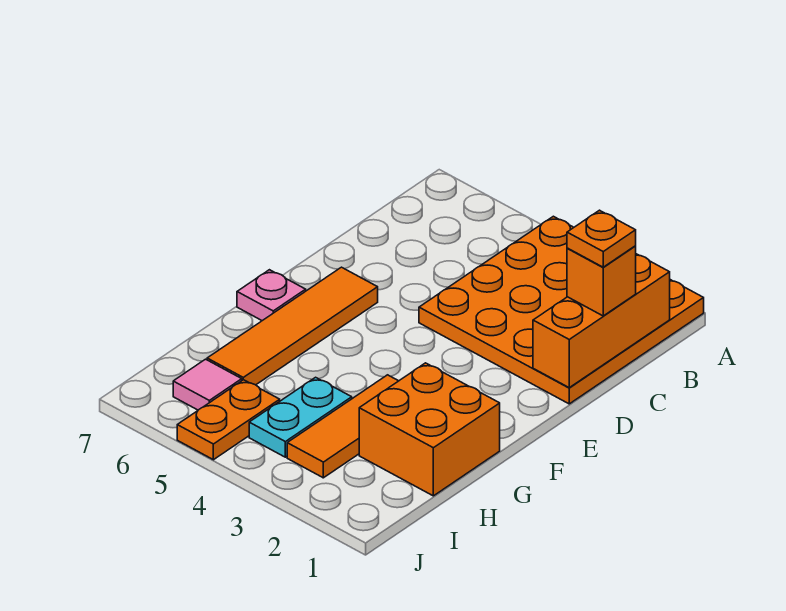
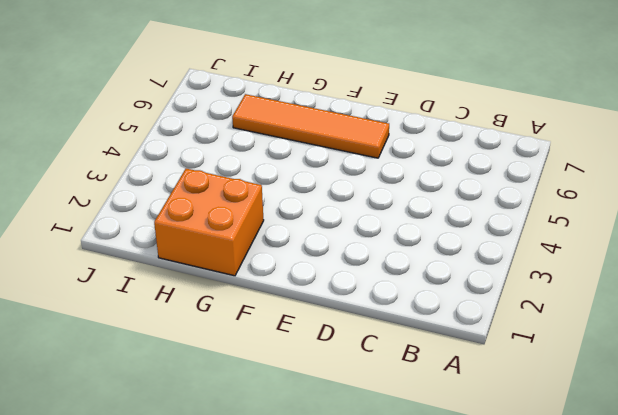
none -> orange plate A1:D4 level 1
none -> pink plate F7 level 1

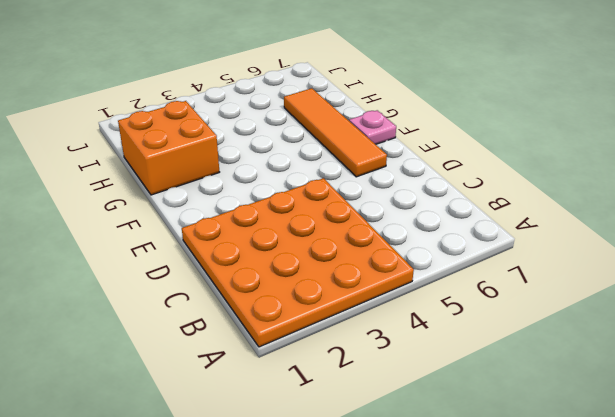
none -> orange tile G3:I3 level 1
none -> cyan plate H4:I4 level 1

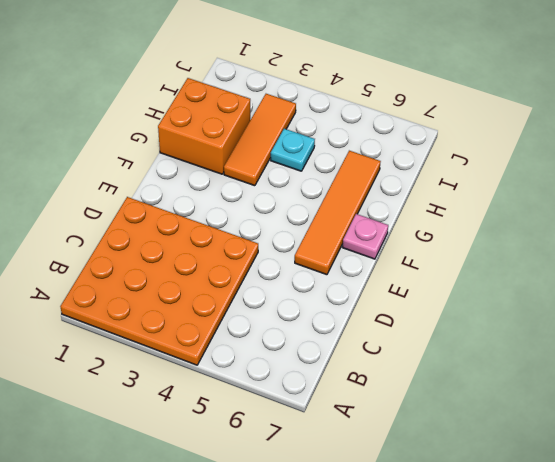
cyan plate H4 level 1 -> cyan plate H4:I4 level 1
none -> orange plate I5:J5 level 1
none -> pink tile I6 level 1

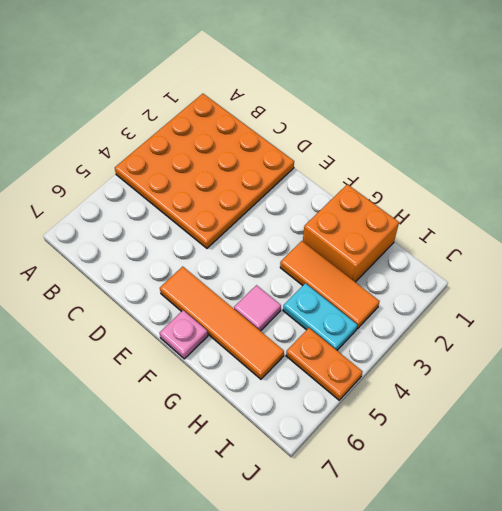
pink tile G5 level 1 -> pink tile I6 level 1
none -> orange brick B1:D1 level 2
none -> orange brick C1 level 3

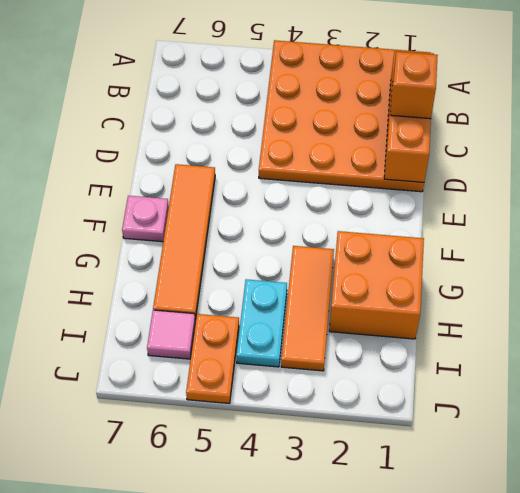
none -> orange plate C1 level 4

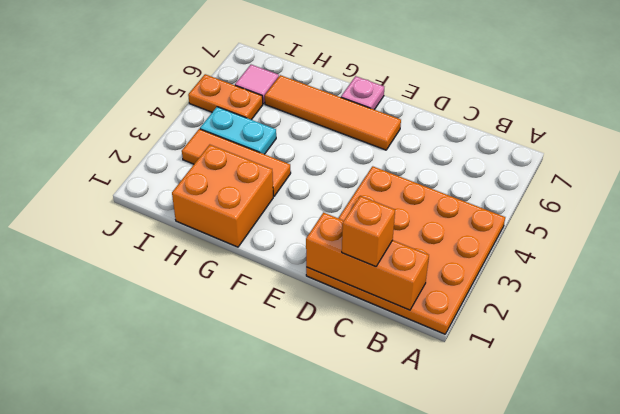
none -> orange plate C1 level 4

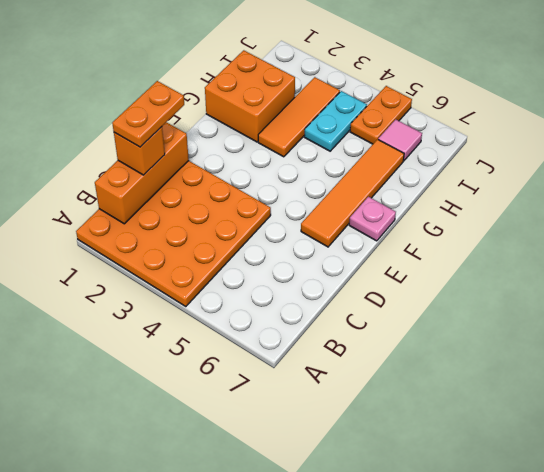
orange plate C1:D1 level 4 -> orange plate C1 level 4

